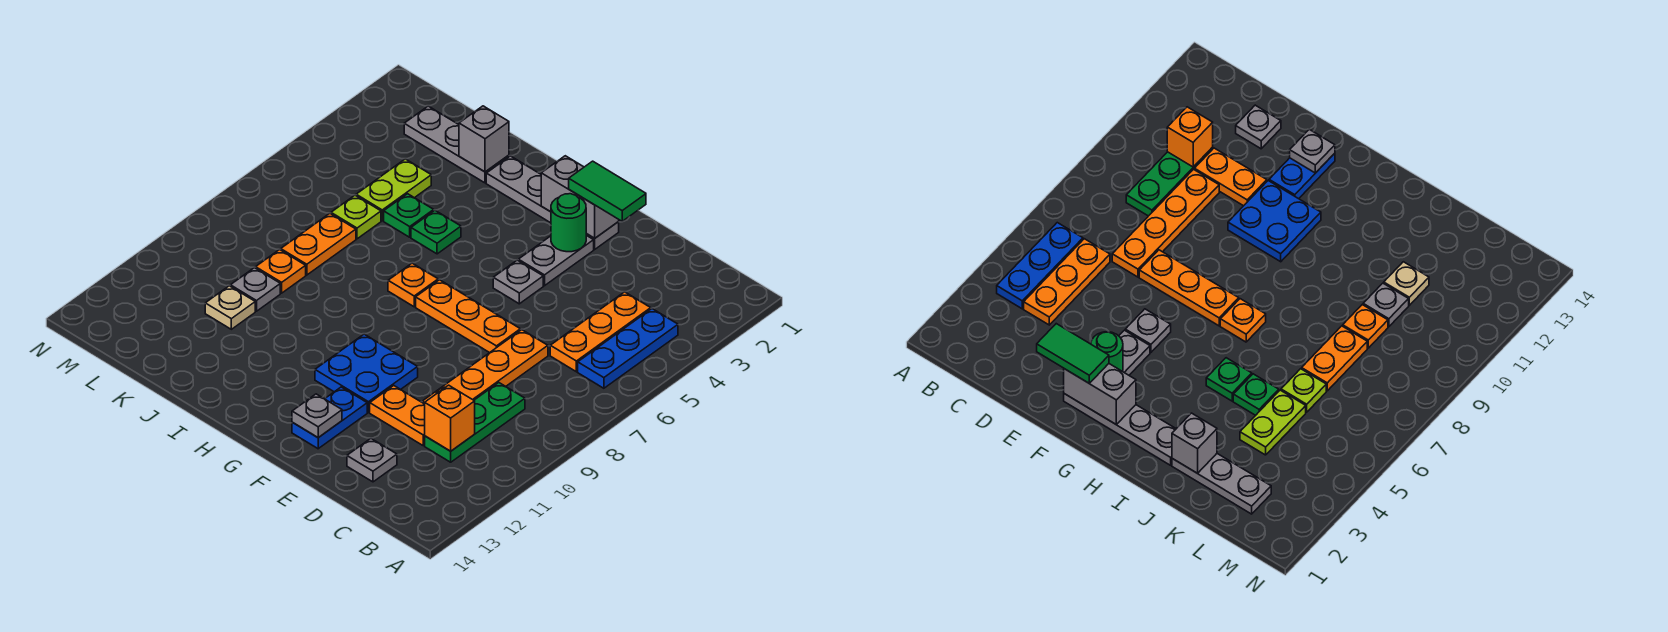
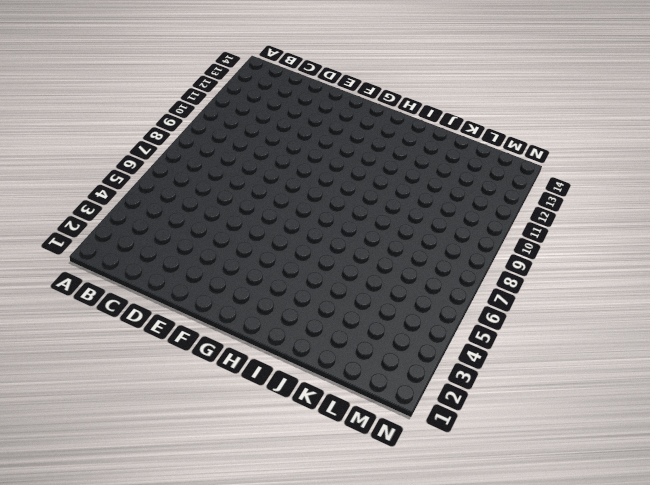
none -> blue plate B4:B6 level 1
none -> orange plate C4:C6 level 1
none -> green plate C9:C11 level 1

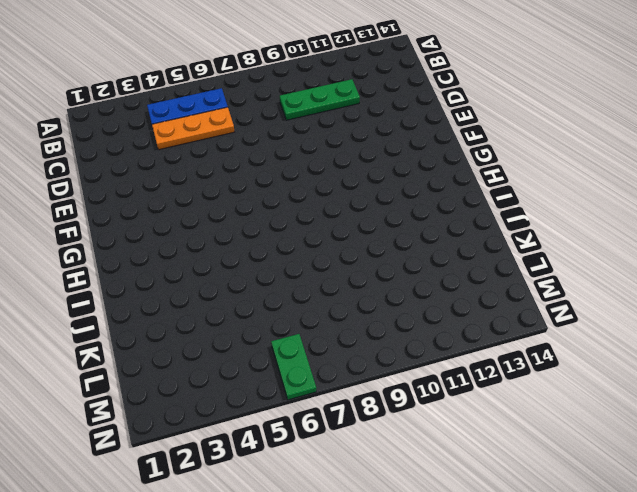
green plate M6:N6 level 1 -> none
none -> orange plate D7:D10 level 1
none -> orange plate D11:E11 level 1
none -> grey plate D13 level 1

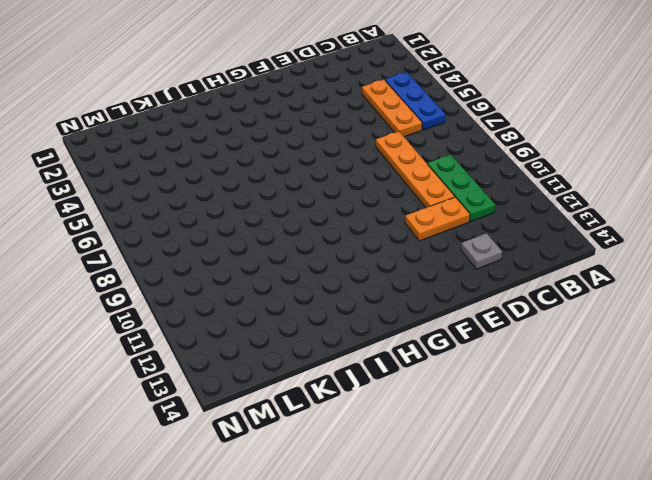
none -> orange plate E7:G7 level 1
none -> grey plate F2:I2 level 1
none -> grey plate F3:F4 level 1

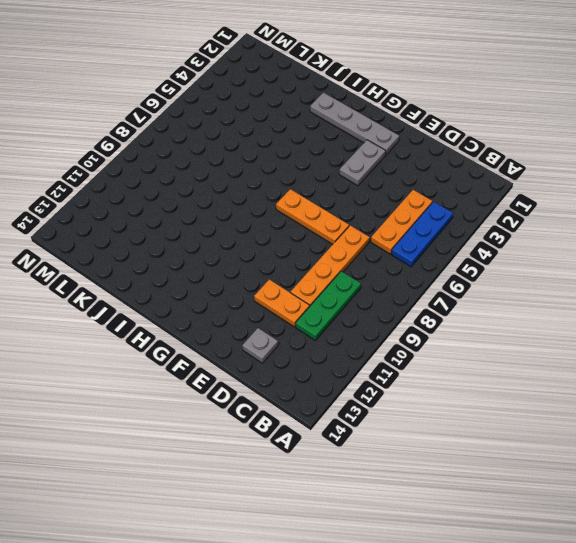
none -> grey plate F5 level 1
none -> blue plate F10:G11 level 1
none -> blue plate F12:F13 level 1

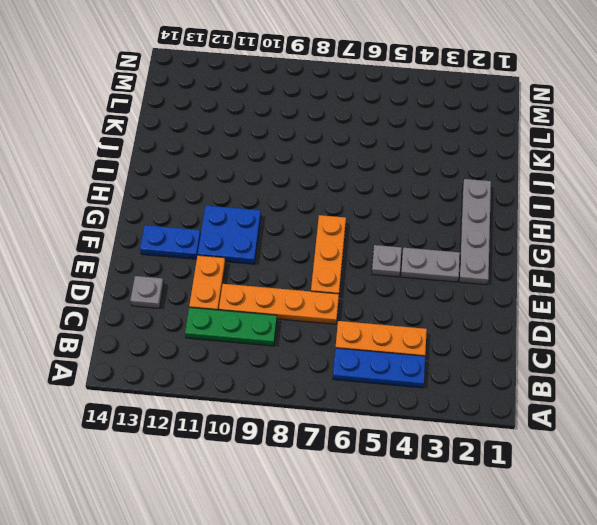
none -> orange plate H7 level 1
none -> green plate I5 level 1
none -> grey plate J2:L2 level 1

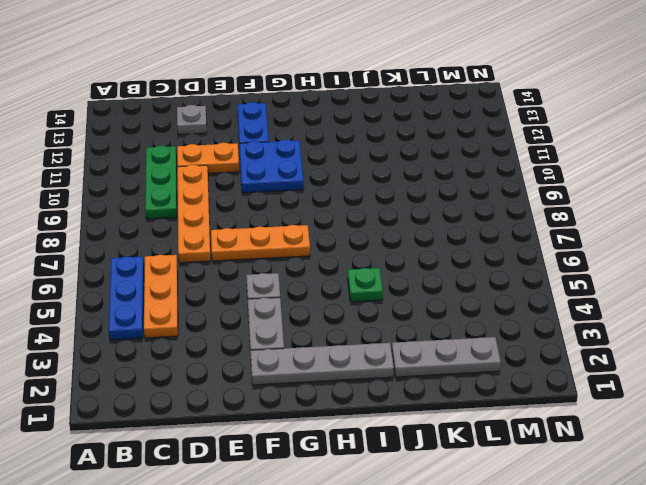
none -> orange plate H7 level 1
none -> green plate J5 level 1
none -> lime plate K4:K5 level 1

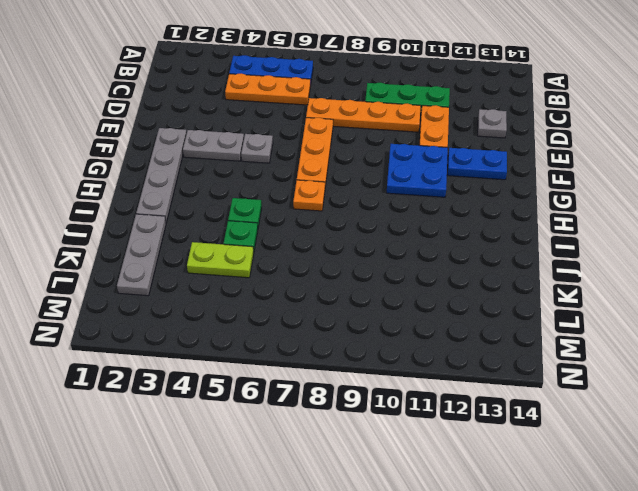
none -> lime plate K6 level 1
none -> orange plate K7:K8 level 1
none -> orange plate K9 level 1

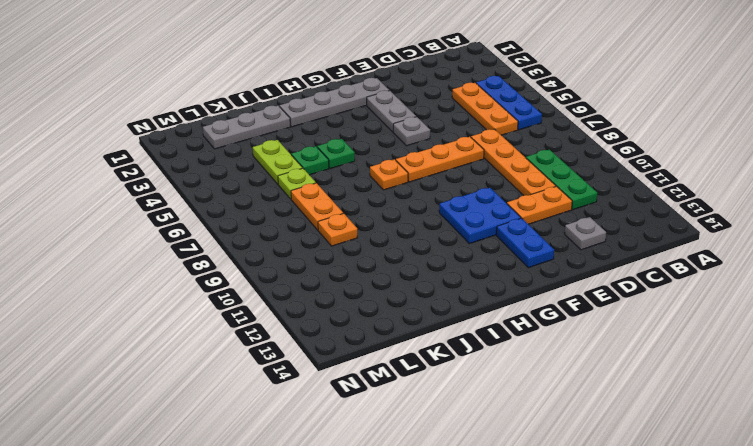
none -> grey plate K10 level 1
none -> tan plate K11 level 1
none -> orange brick C11 level 2

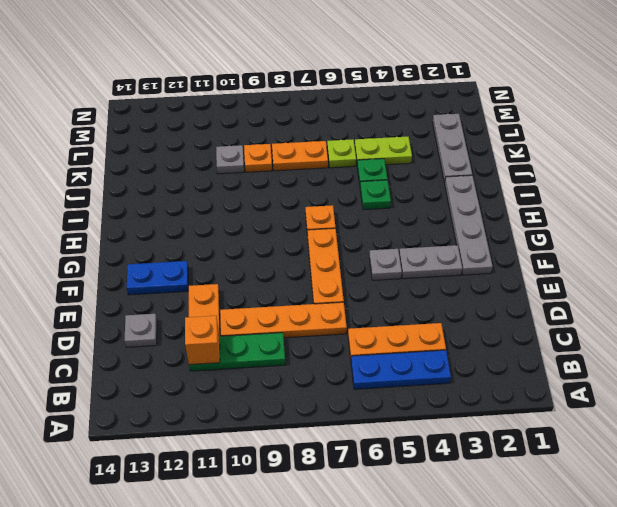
none -> blue plate F10:G11 level 1
none -> tan plate K11 level 1
none -> grey brick F2:G2 level 2

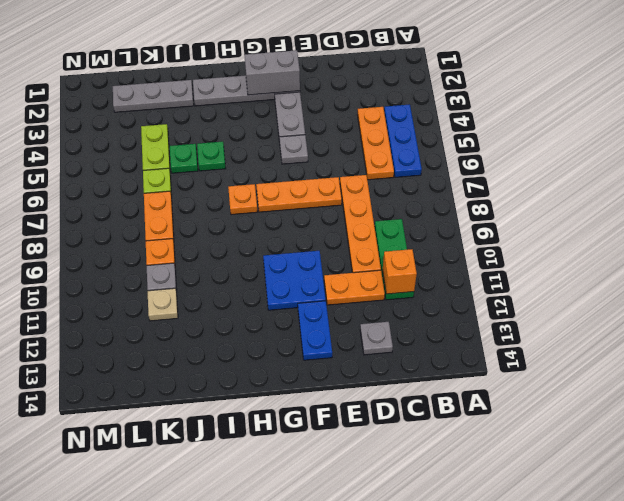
none -> green round brick F3 level 2
none -> grey plate F13 level 2
none -> grey brick J2 level 2

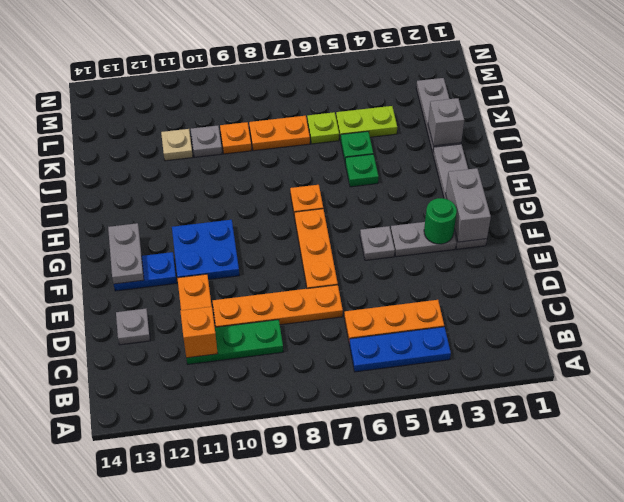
grey plate F13:G13 level 2 -> grey plate F13 level 2
none -> green tile E2:F2 level 3

